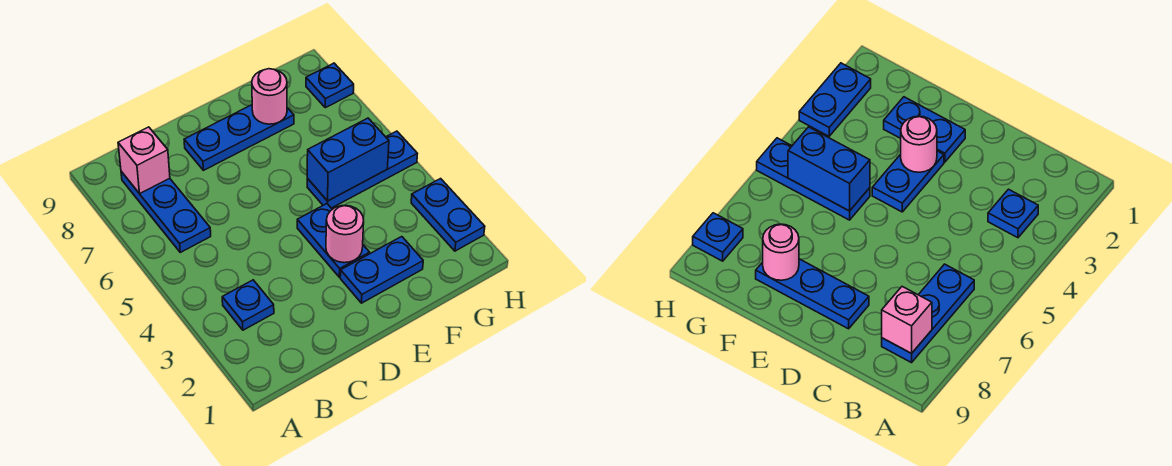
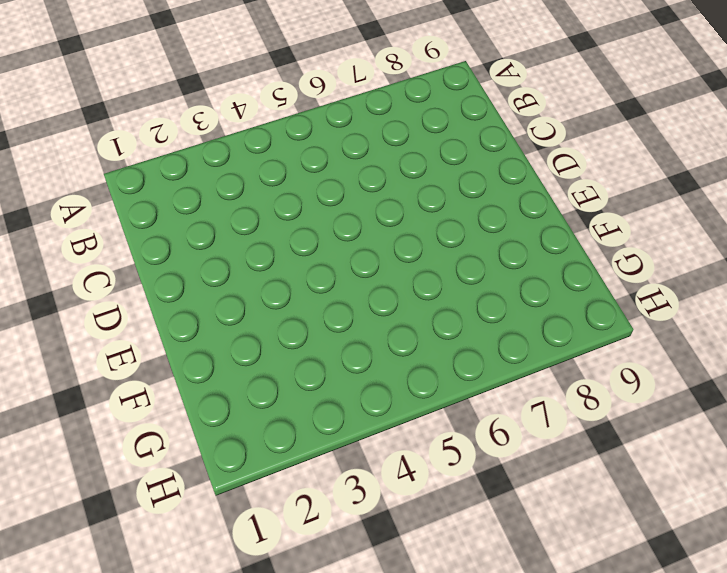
none -> blue plate B3 level 1
none -> blue plate B6:B8 level 1
none -> blue plate D8:F8 level 1

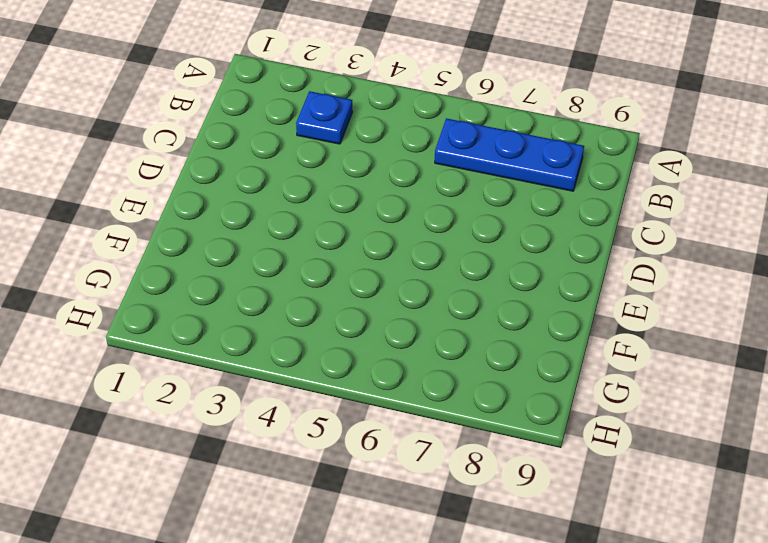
none -> blue plate D8:F8 level 1
none -> blue plate E2:F2 level 1
none -> blue plate E3:E4 level 1

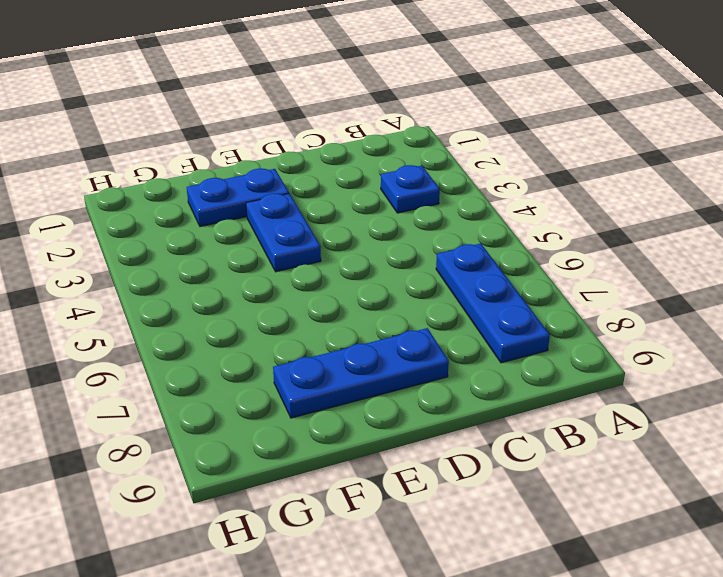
none -> blue plate F5:H5 level 1
none -> blue plate H2:H3 level 1
none -> blue plate H8 level 1

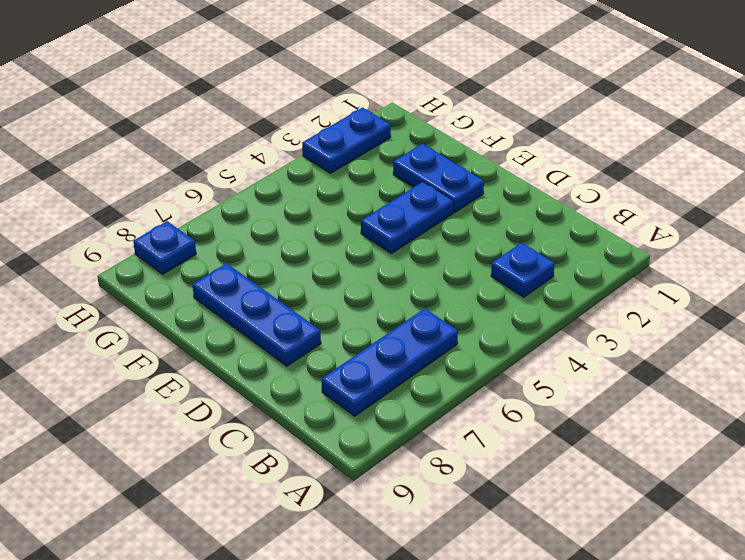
none -> blue plate F5:H5 level 1
none -> pink brick B8 level 2
none -> pink round brick E3 level 2

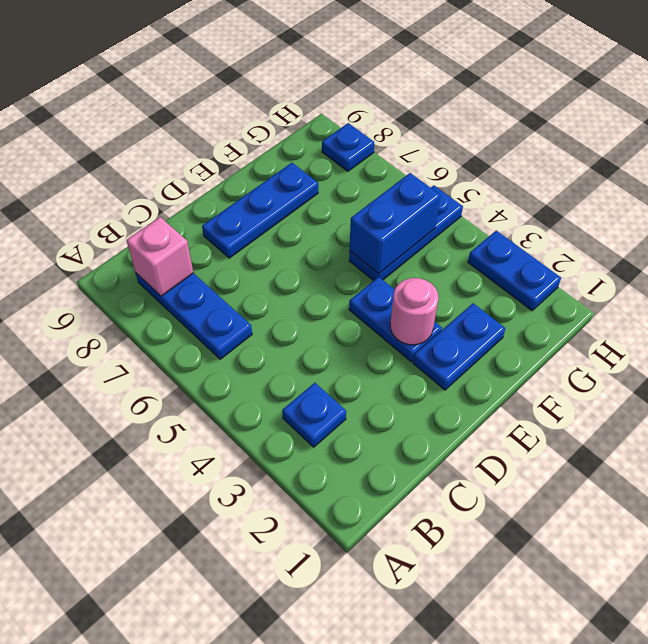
none -> pink round brick F8 level 2

